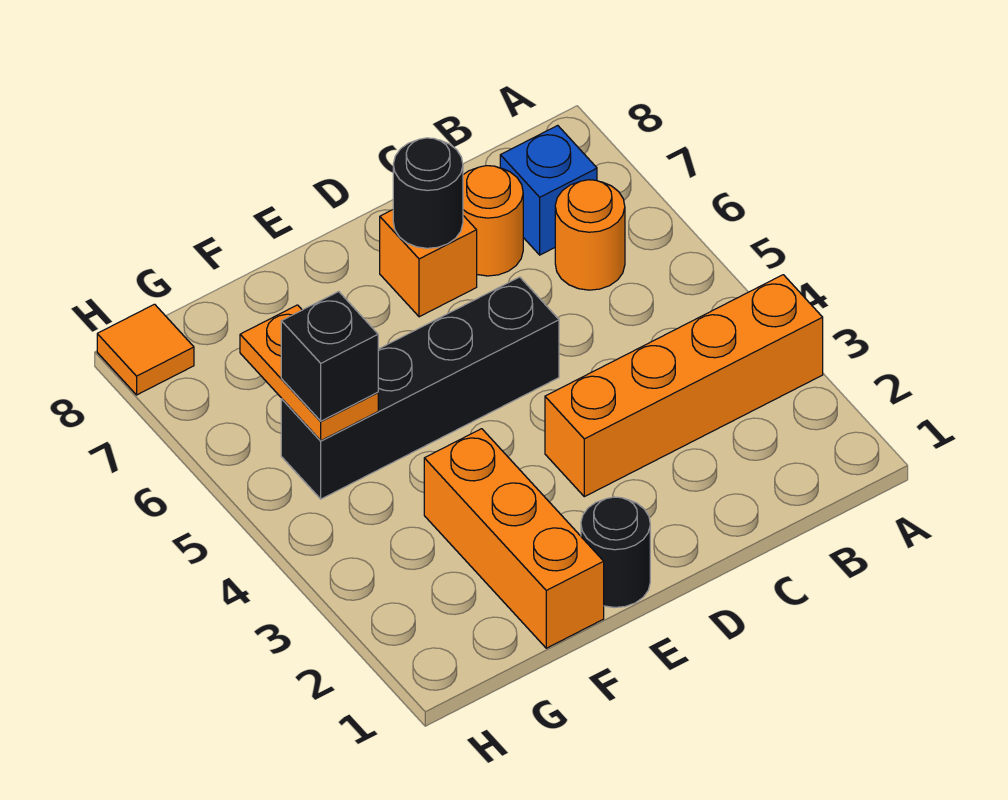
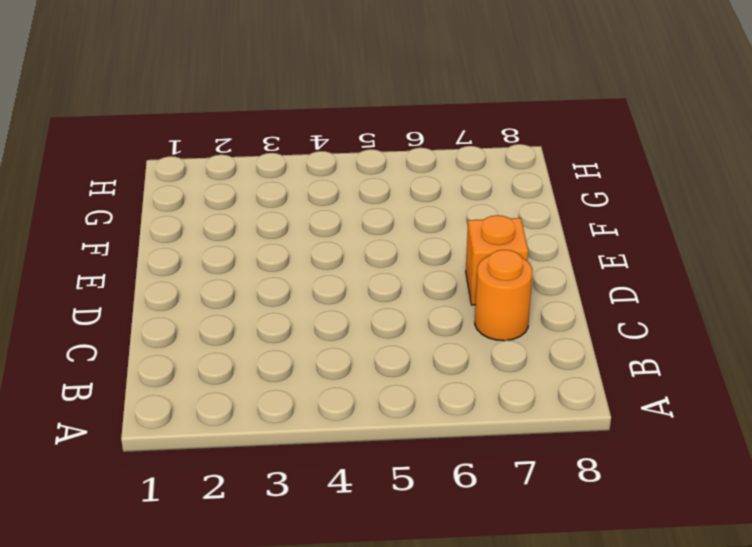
none -> orange brick A3:D3 level 1
none -> orange round brick B6 level 1
none -> blue brick B7 level 1

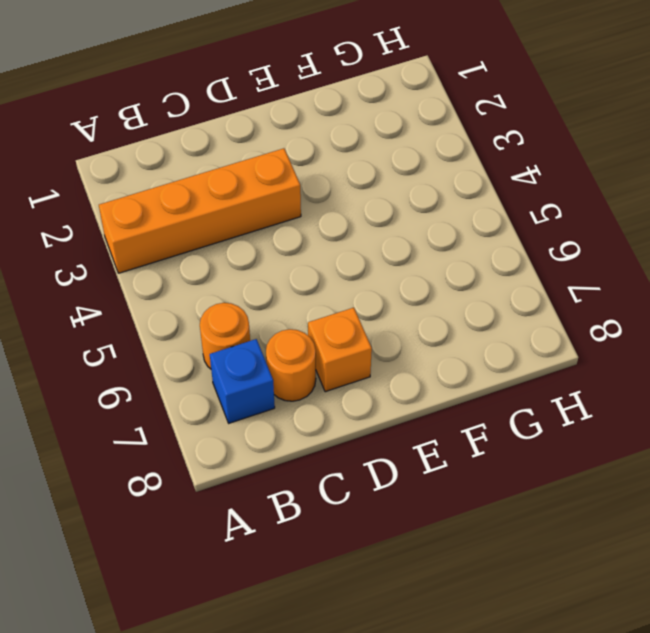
none -> black brick D5:G5 level 1
none -> black round brick E1 level 1
none -> orange brick F1:F3 level 1

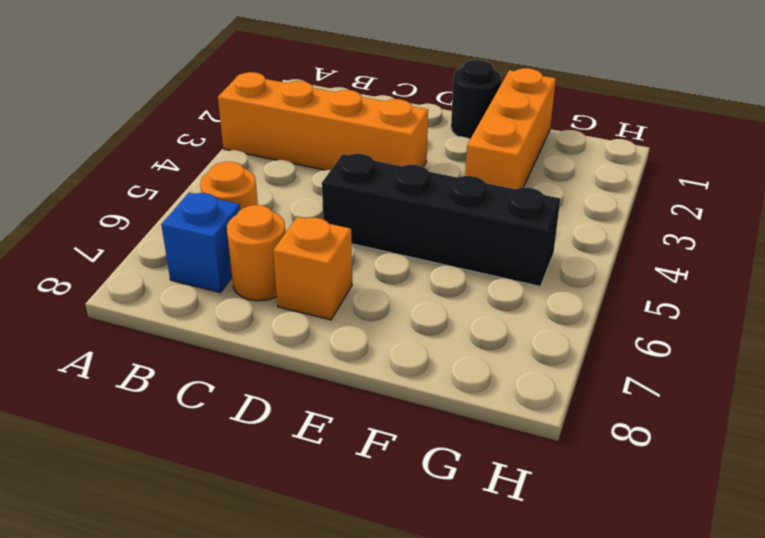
none -> orange tile H8 level 1
none -> black round brick D7 level 2
none -> orange plate G5:G6 level 2

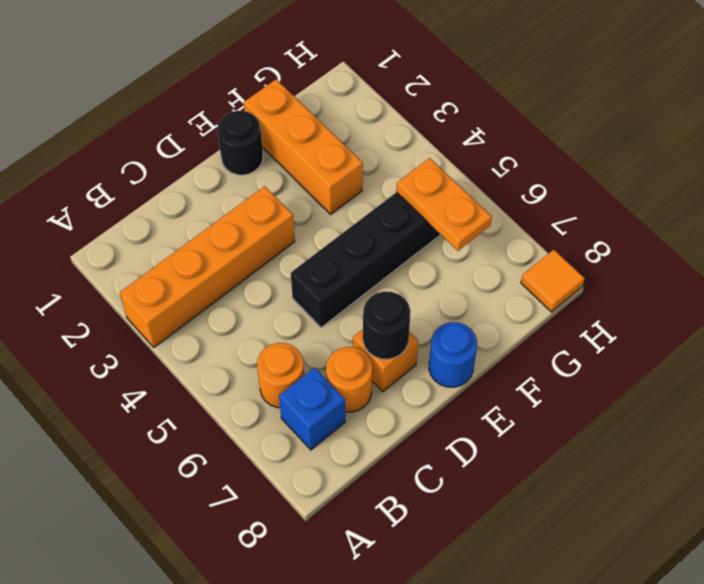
blue round brick E8 level 1 -> none
none -> black brick G5 level 3

